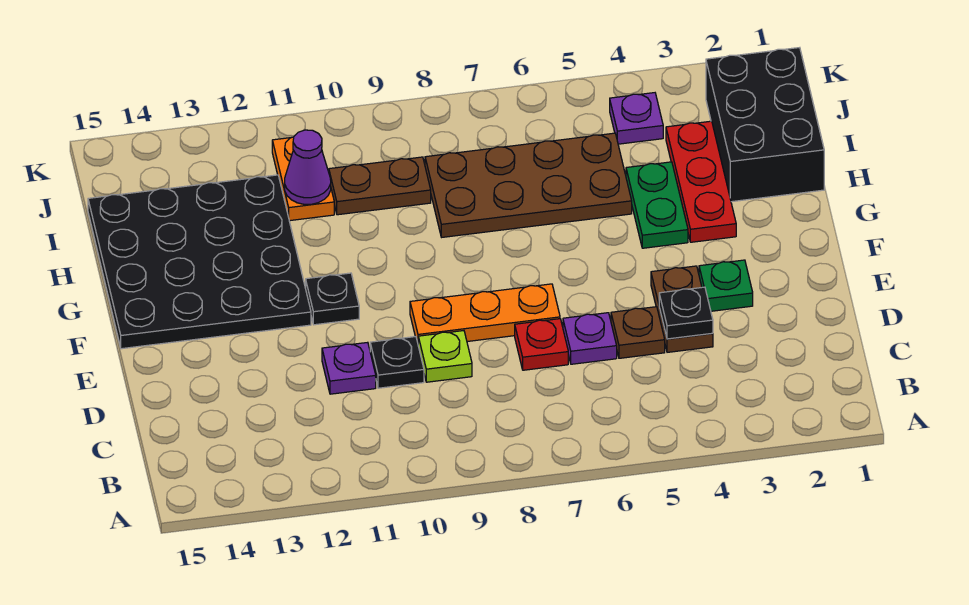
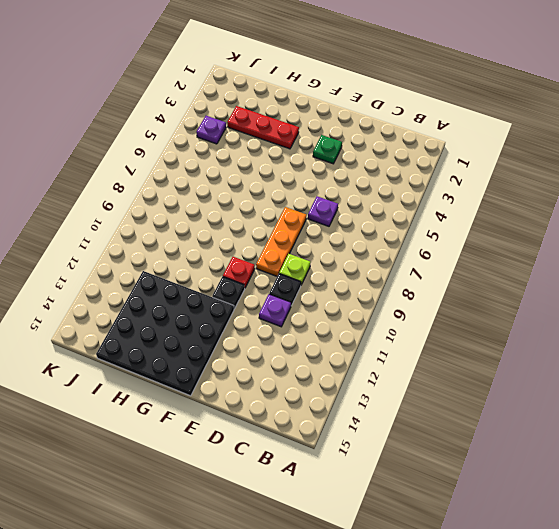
red plate F10 level 1 -> red plate D7 level 1
none -> brown plate D4:E4 level 1
none -> brown plate D5 level 1
none -> green plate G4:H4 level 1

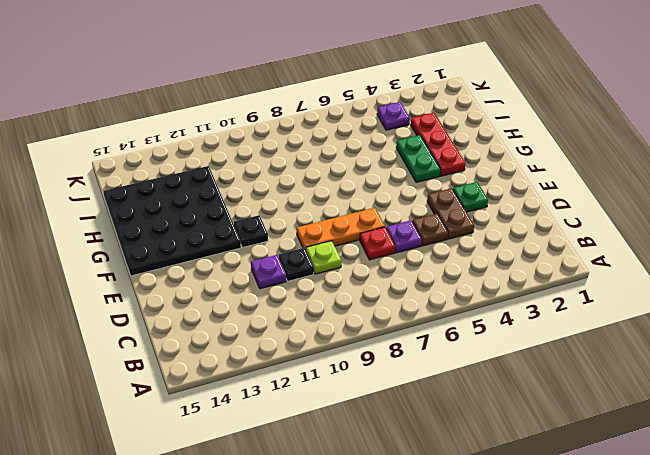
none -> black brick H1:J2 level 1
none -> brown plate H5:I8 level 1
none -> brown plate I9:I10 level 1

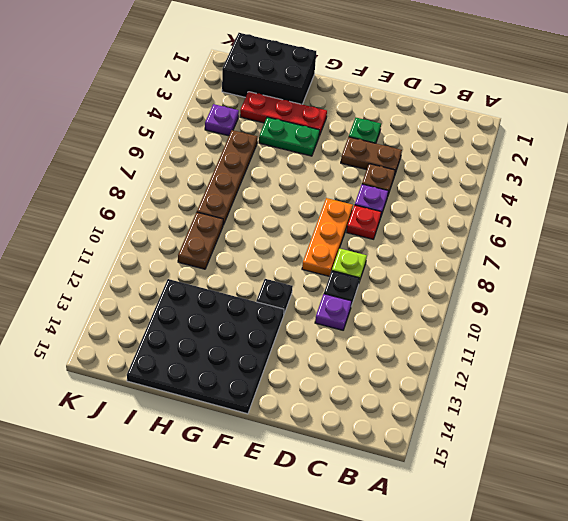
brown plate I5:I8 level 1 -> brown plate H5:I8 level 1
none -> orange plate I11:J11 level 1
none -> black plate D4 level 2
none -> purple cone I11 level 2

